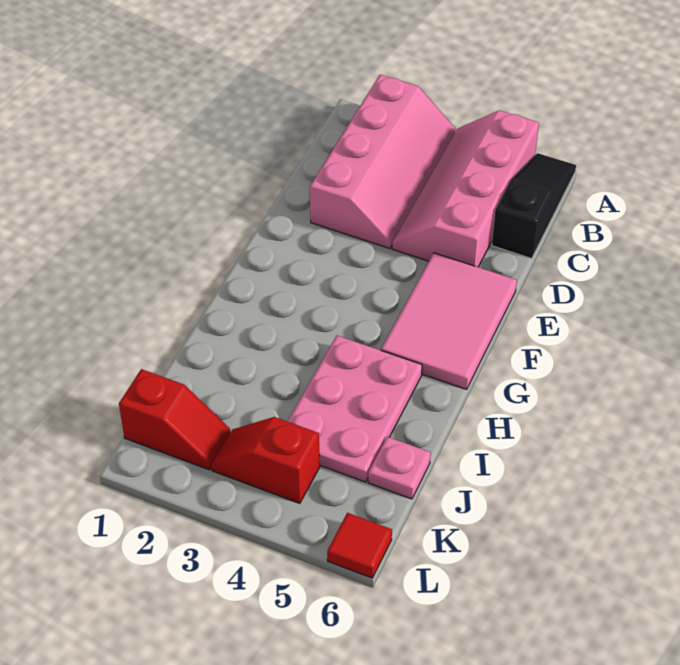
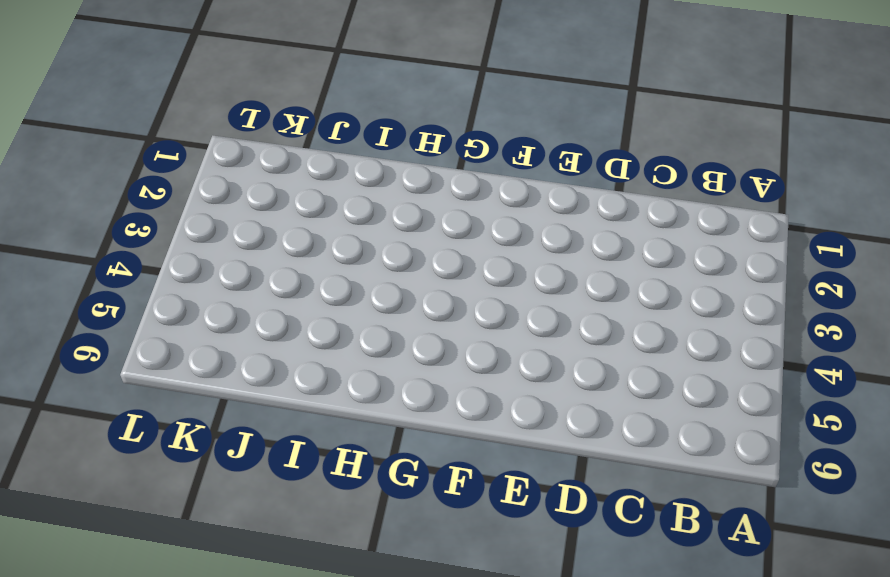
none -> pink slope A2:D3 level 1 top 2
none -> pink slope A4:D5 level 1 top 5

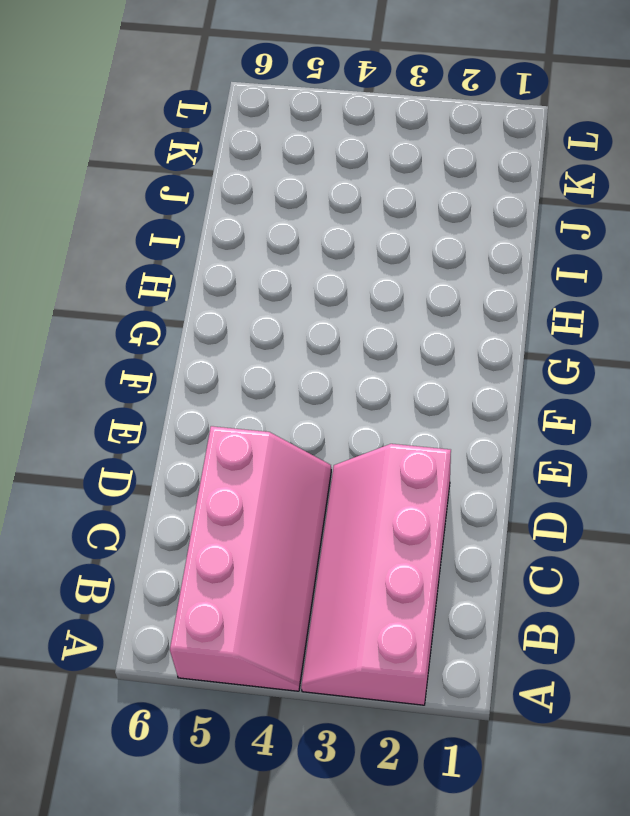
none -> black slope A6:C6 level 1 top C
none -> pink tile E5:G6 level 1

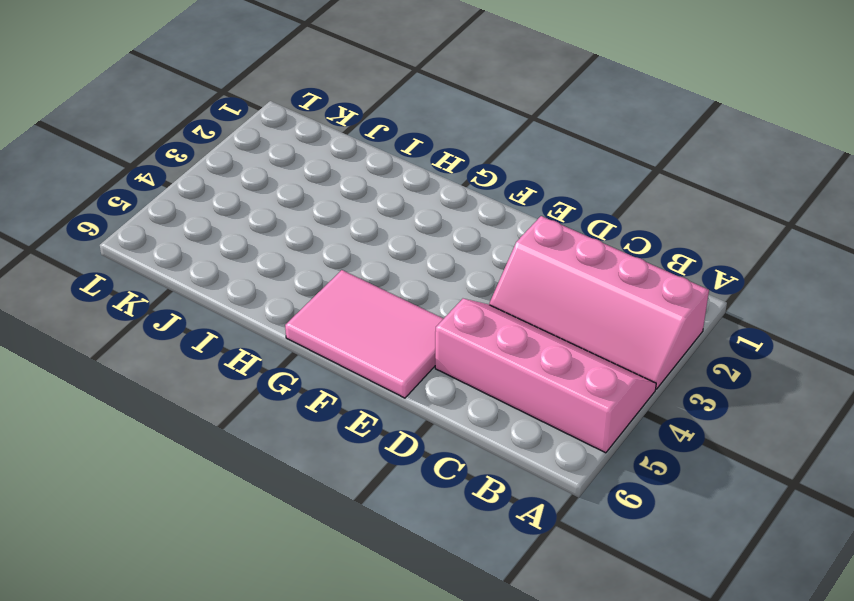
none -> black slope A6:C6 level 1 top C
none -> pink plate H4:J5 level 1

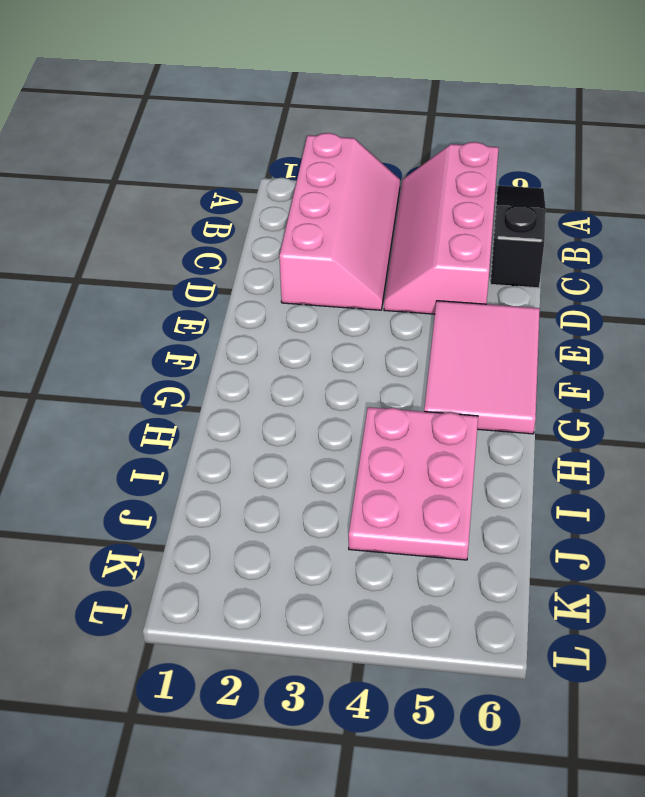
none -> pink plate J6 level 1
none -> red slope K1:K2 level 1 top 1

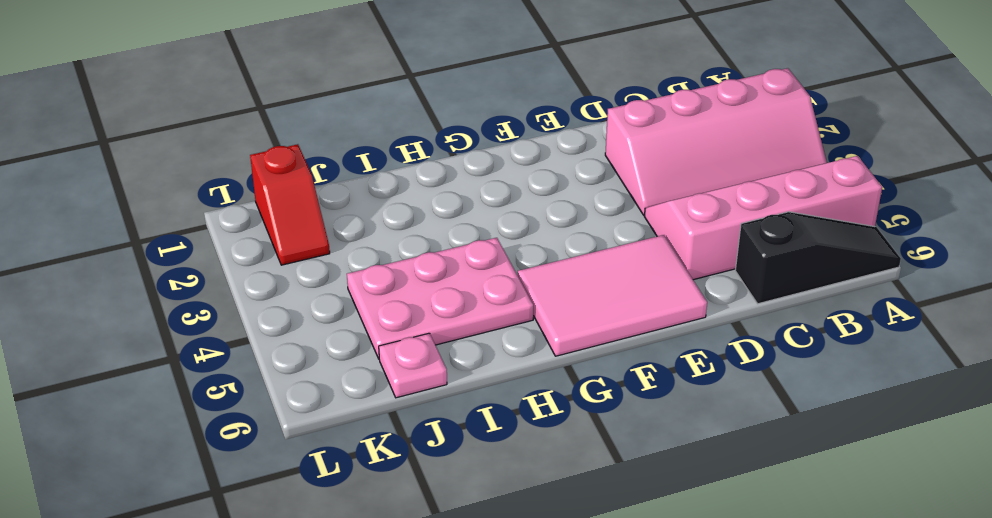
none -> red slope K3:K4 level 1 top 4
none -> red tile L6 level 1

